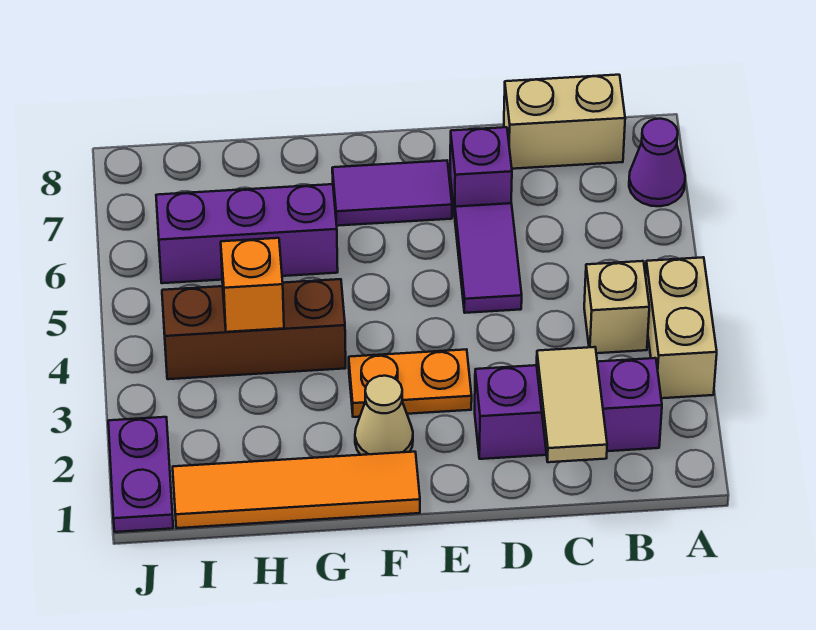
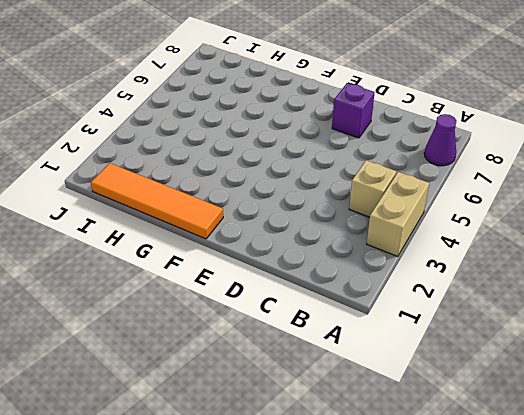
none -> purple brick B2:D2 level 1
none -> tan brick B8:C8 level 1
none -> purple tile D5:D6 level 1

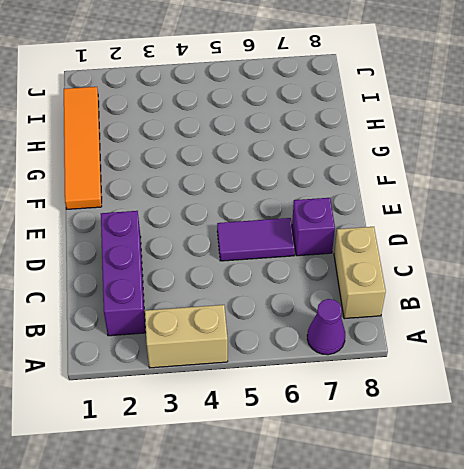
none -> tan brick B4 level 1
none -> orange plate E3:F3 level 1
none -> purple tile E7:F7 level 1

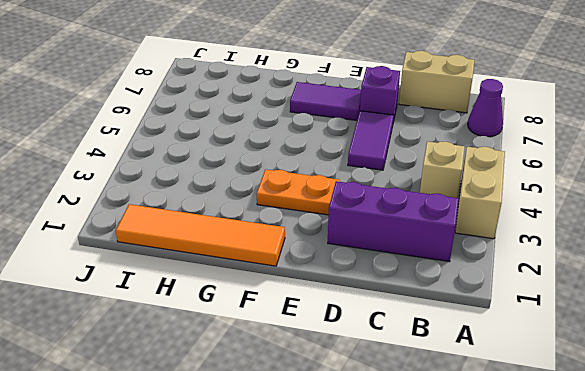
none -> tan cone F2 level 1
none -> brown brick G4:I4 level 1
none -> purple brick G6:I6 level 1

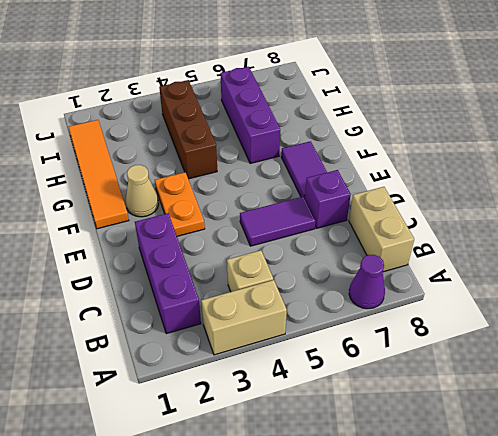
none -> purple plate J1:J2 level 1
none -> tan tile C1:C2 level 2
none -> orange brick H4 level 2

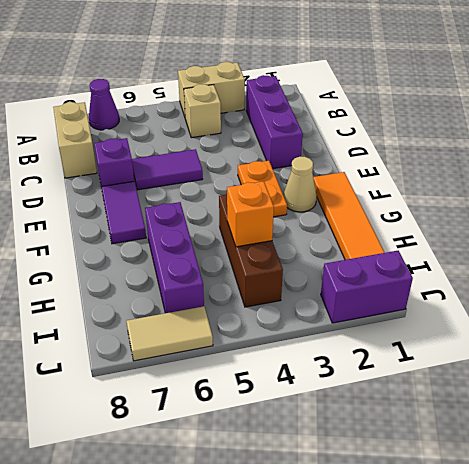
purple brick J1:J2 level 1 -> purple plate J1:J2 level 1
tan tile J6:J7 level 1 -> tan tile C1:C2 level 2

